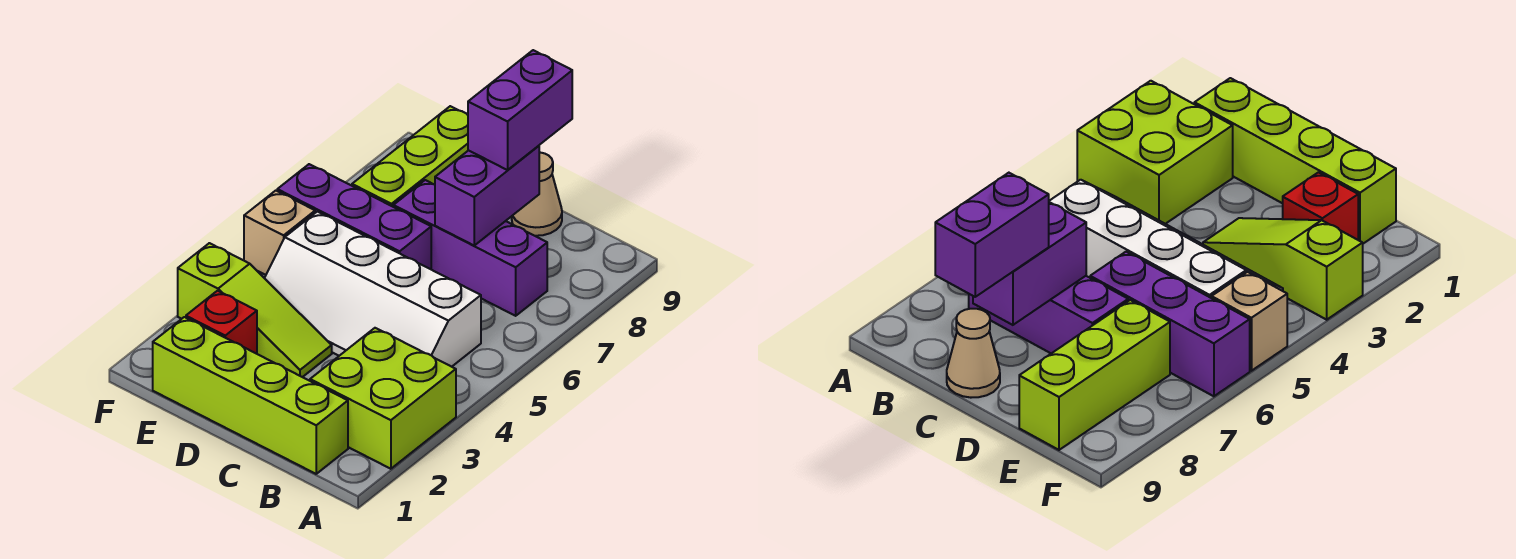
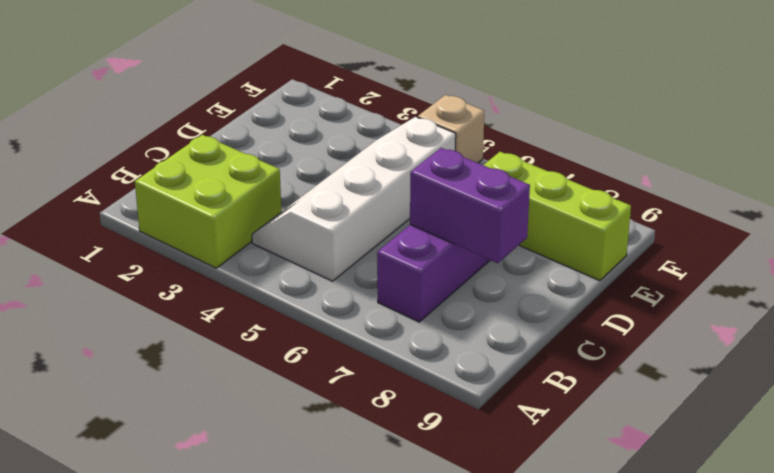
none -> lime brick B1:E1 level 1
none -> tan cone C9 level 1
none -> lime slope D3:F3 level 1 top F

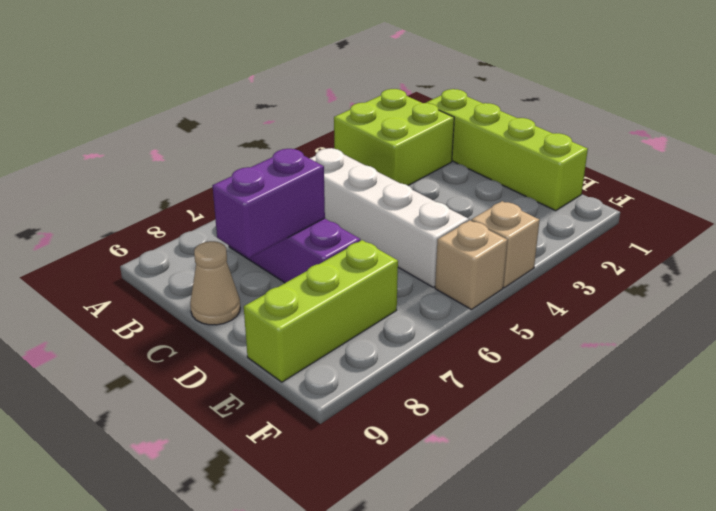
tan brick F4 level 1 -> none
none -> lime slope D3:F3 level 1 top F
none -> purple brick D6:F6 level 1
none -> red brick E2 level 1

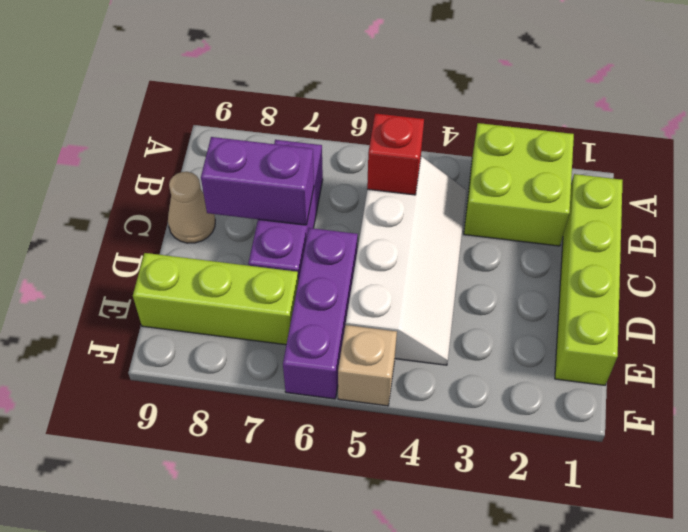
red brick B5 level 2 -> red brick E2 level 1
none -> lime slope D3:F3 level 1 top F
none -> purple brick C8:C9 level 3

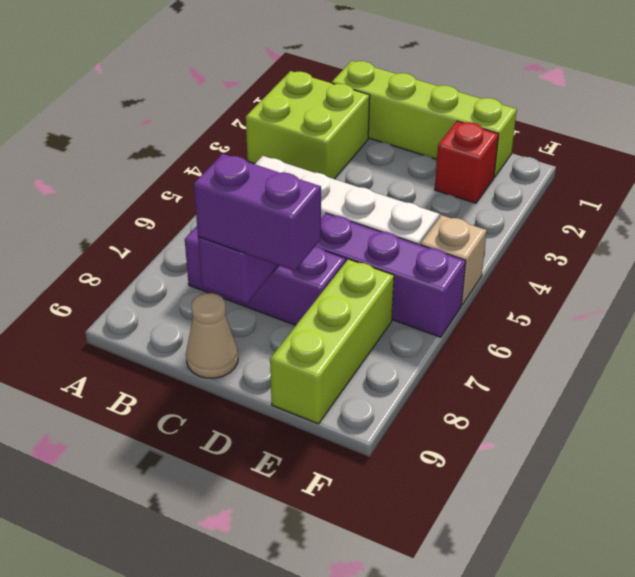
purple brick C8:D8 level 3 -> purple brick C8:C9 level 3
none -> lime slope D3:F3 level 1 top F

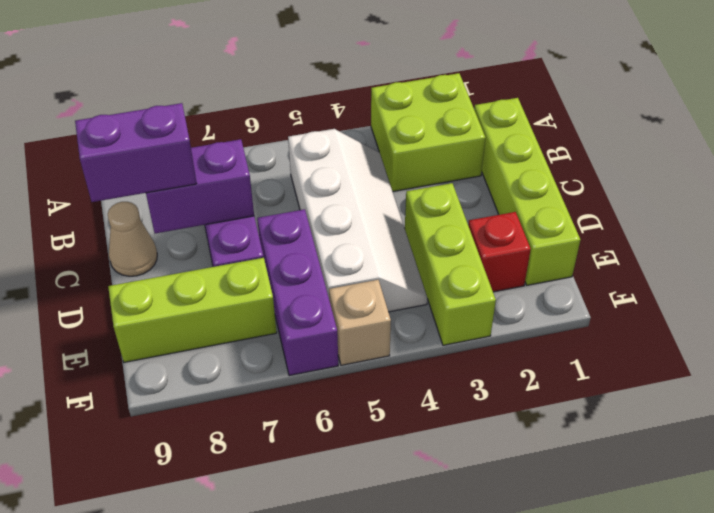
lime brick D3:F3 level 1 -> lime slope D3:F3 level 1 top F

